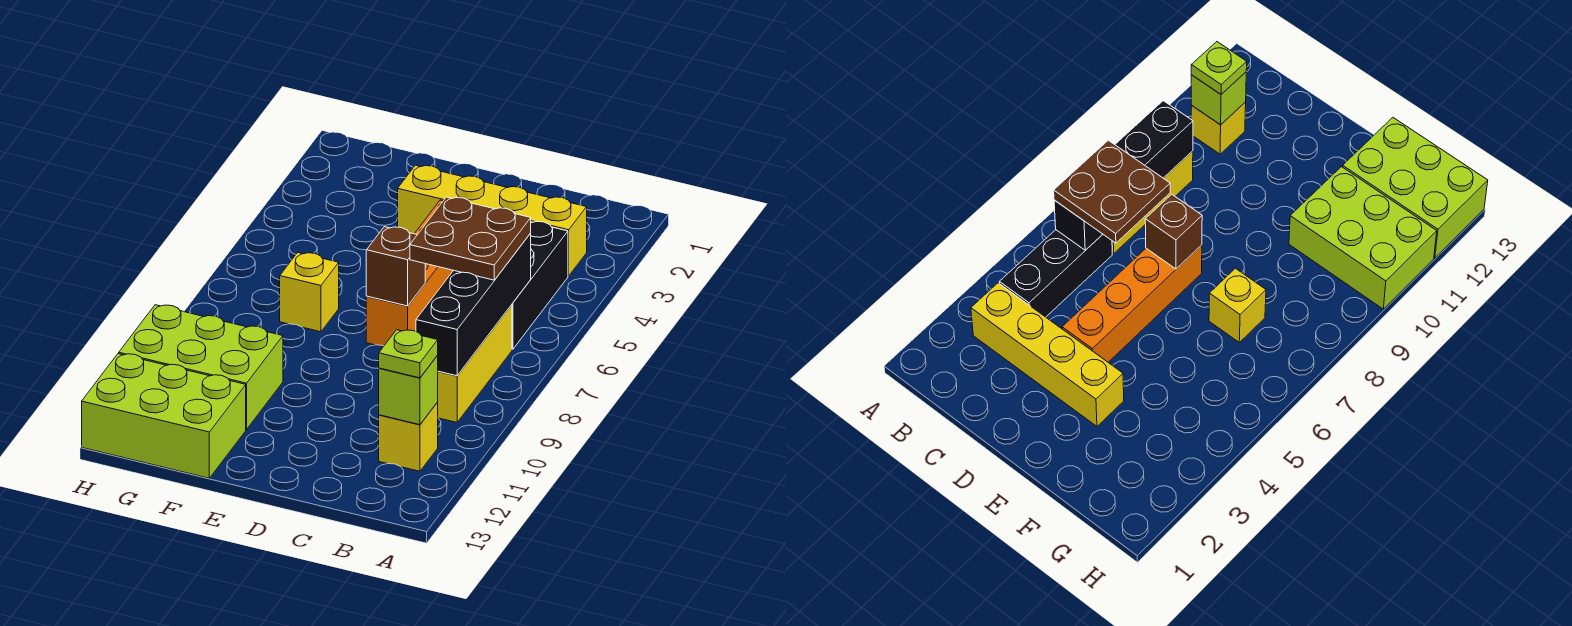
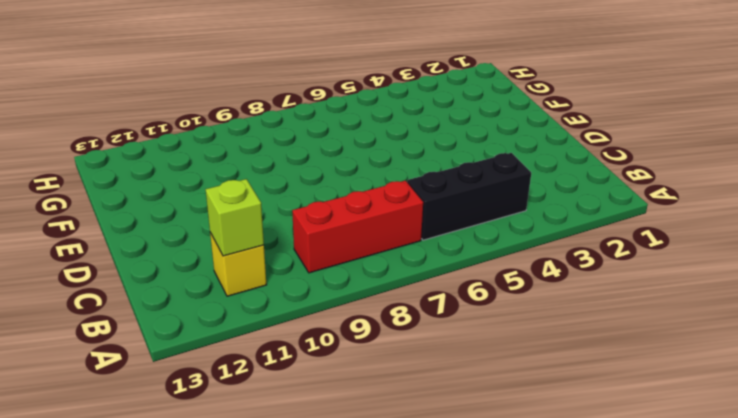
red brick B7:B9 level 1 -> yellow brick B7:B9 level 1
none -> yellow brick B3:E3 level 1
none -> orange brick D4:D7 level 1
none -> yellow brick F7 level 1

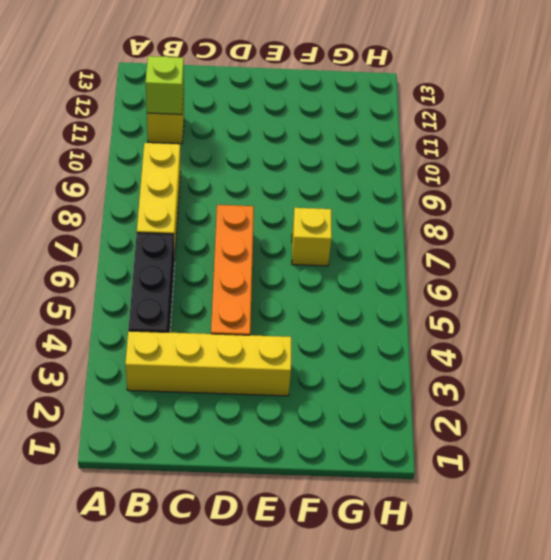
none -> lime brick F10:H11 level 1
none -> lime brick F12:H13 level 1
none -> black brick B6:B9 level 2

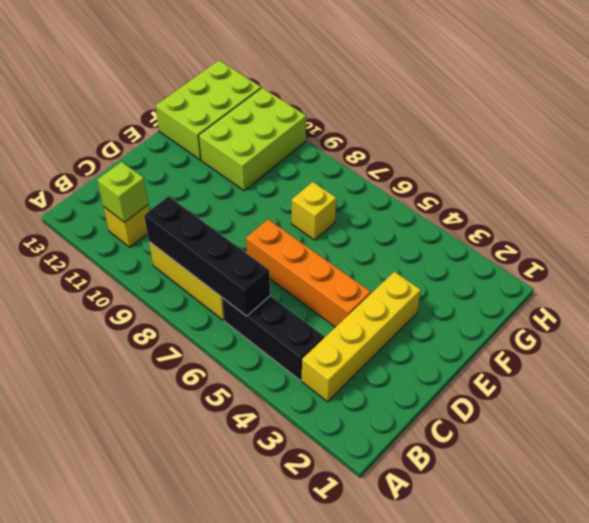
none -> brown brick D7 level 2
none -> brown plate B6:C7 level 3
none -> lime plate B11 level 3

